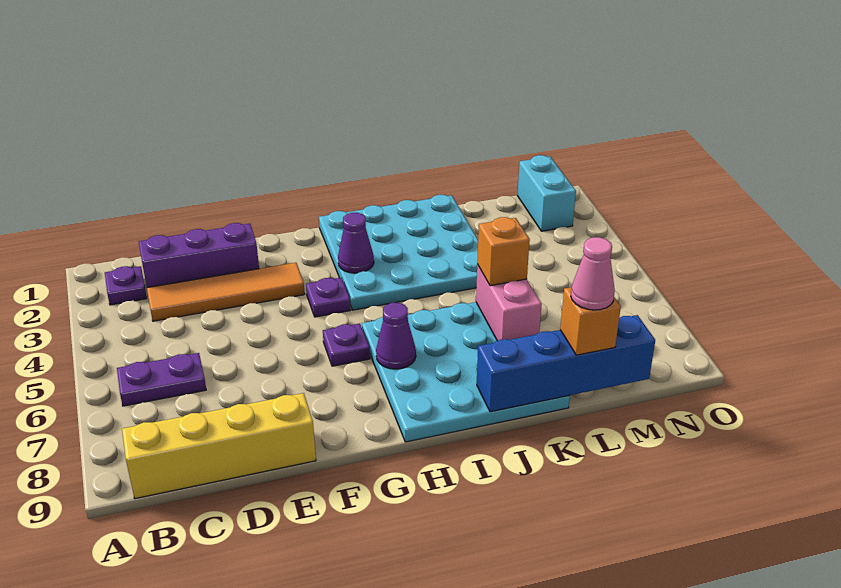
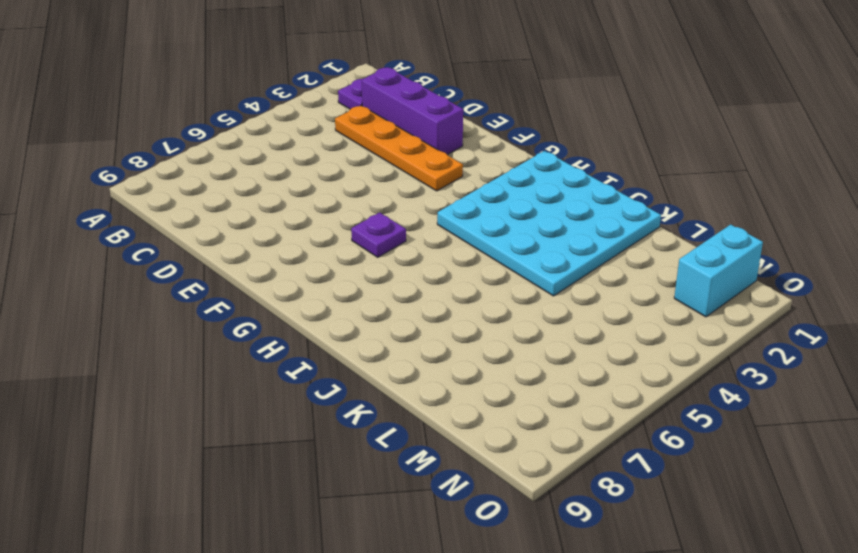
orange plate C3:F3 level 1 -> orange tile C3:F3 level 1
none -> purple plate B6:C6 level 1
none -> yellow brick B9:E9 level 1
none -> purple plate G4 level 1

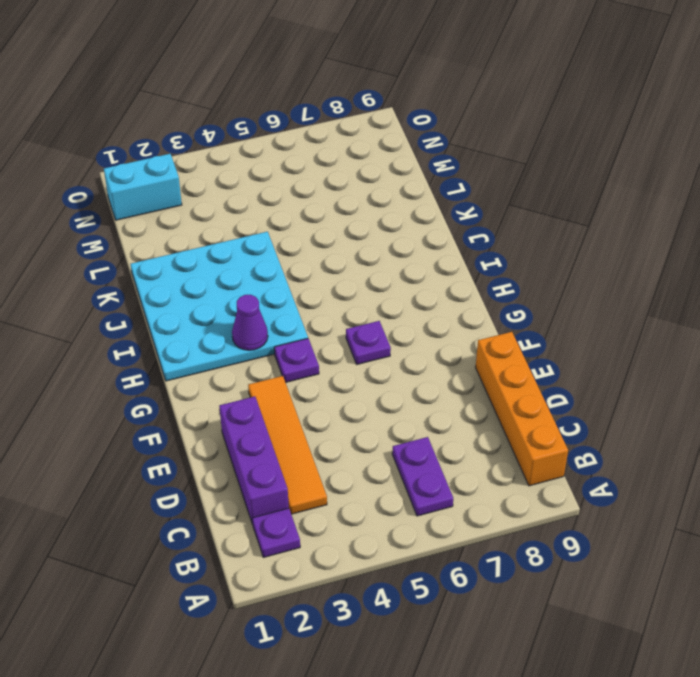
orange brick B9:E9 level 1 -> yellow brick B9:E9 level 1
none -> cyan plate H6:K9 level 1
none -> purple cone H7 level 2
none -> blue brick J9:M9 level 2

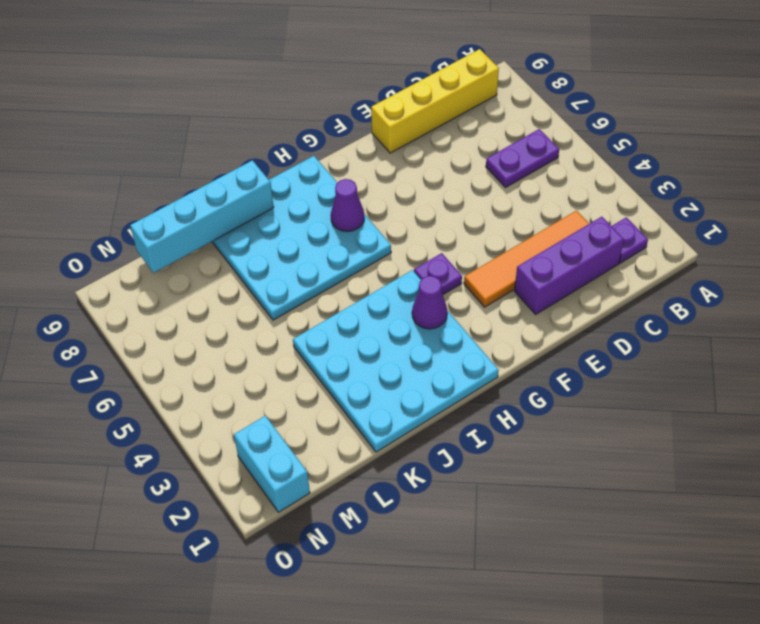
cyan brick J9:M9 level 2 -> blue brick J9:M9 level 2
none -> purple plate G6 level 1
none -> pink brick K6:K7 level 2
none -> orange brick K6 level 3

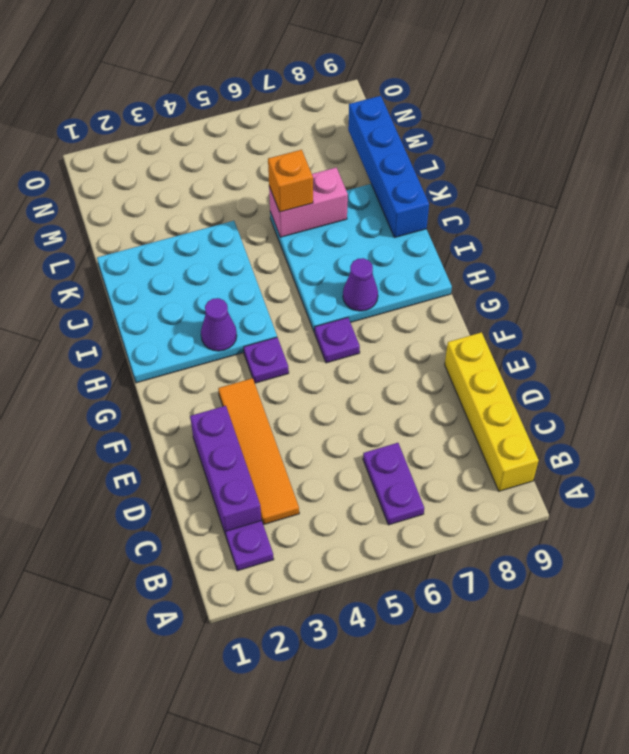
none -> cyan brick N1:N2 level 1
none -> orange brick L9 level 3
none -> pink cone L9 level 4

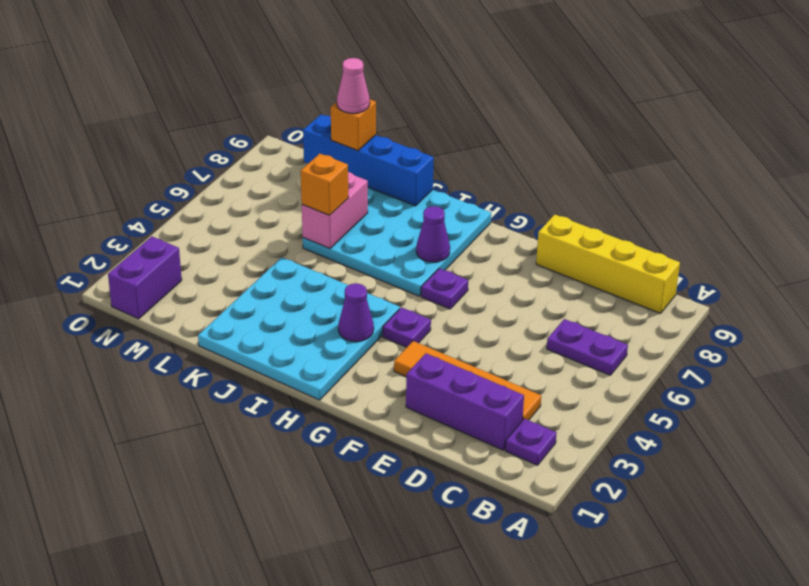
purple brick N1:N2 level 1 -> cyan brick N1:N2 level 1

